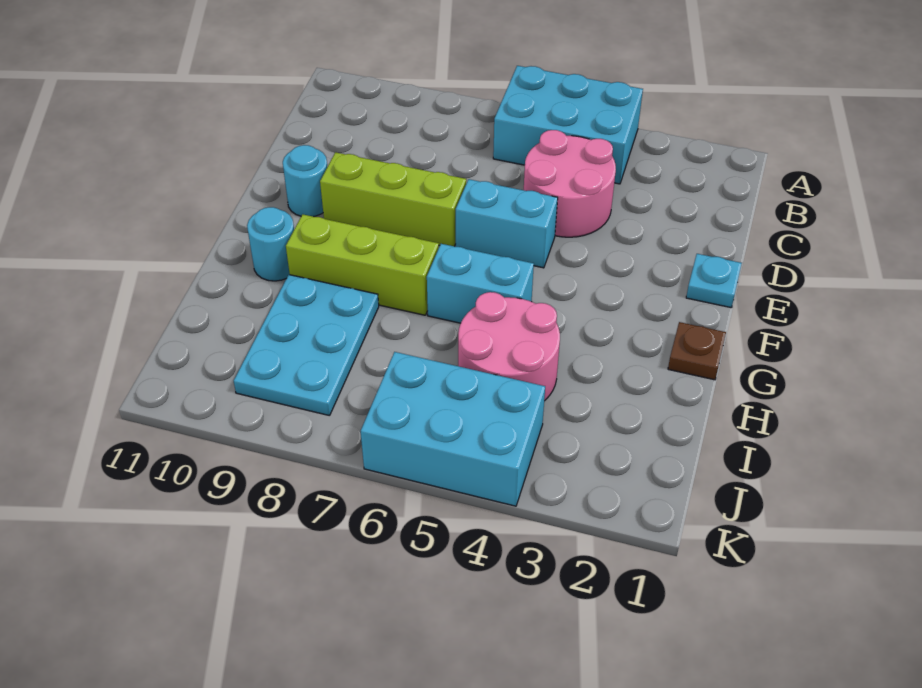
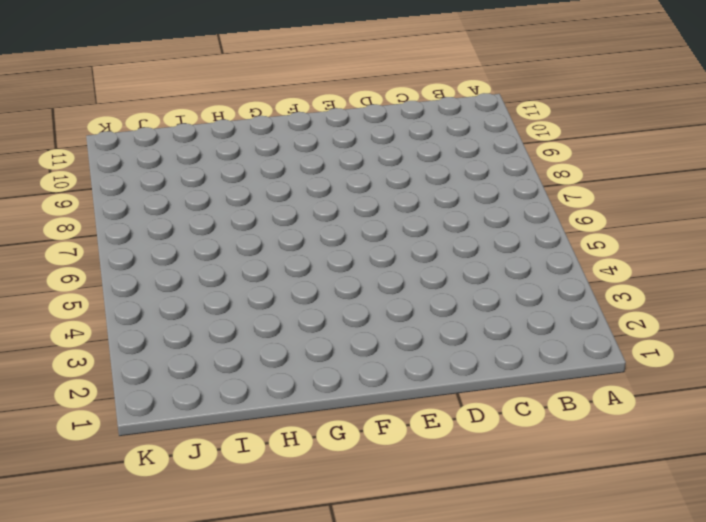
none -> cyan brick A4:B6 level 1
none -> pink round brick C4:D5 level 1
none -> cyan plate E1 level 1

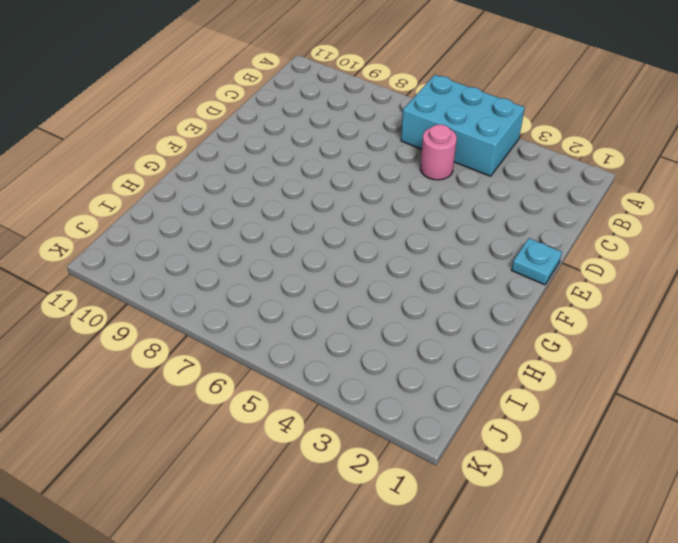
pink round brick C5 level 1 -> pink round brick C4:D5 level 1
none -> cyan brick E5:E6 level 1
none -> lime brick E7:E9 level 1
none -> cyan round brick E10 level 1

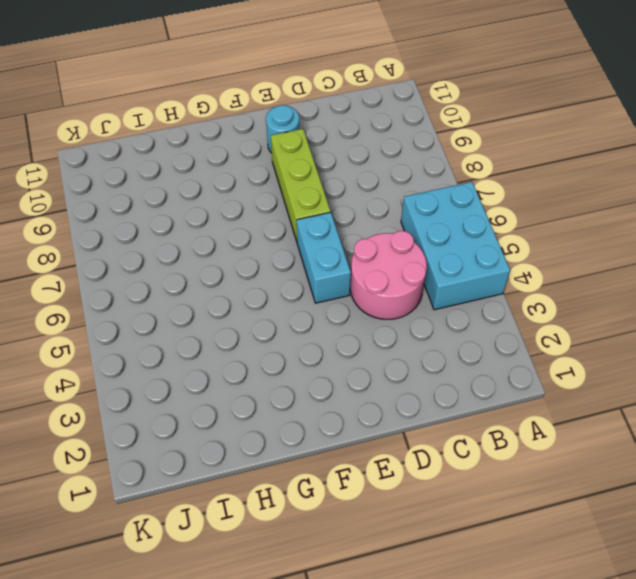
none -> cyan plate E1 level 1
none -> brown plate G1 level 1
none -> cyan brick G5:G6 level 1

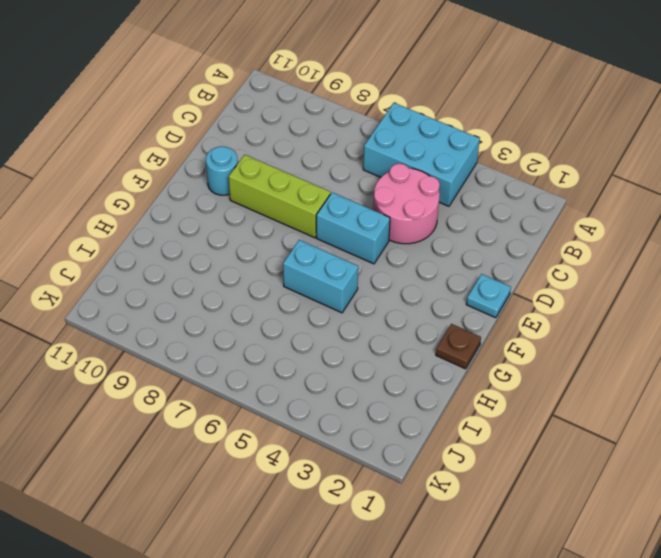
none -> lime brick G7:G9 level 1
none -> cyan round brick G10 level 1
none -> pink round brick H4:I5 level 1

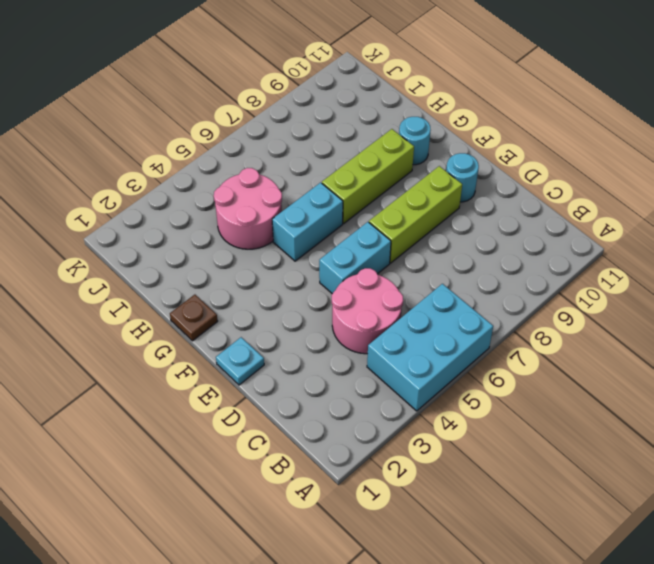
none -> cyan plate H8:J9 level 1
none -> cyan brick J4:K6 level 1

